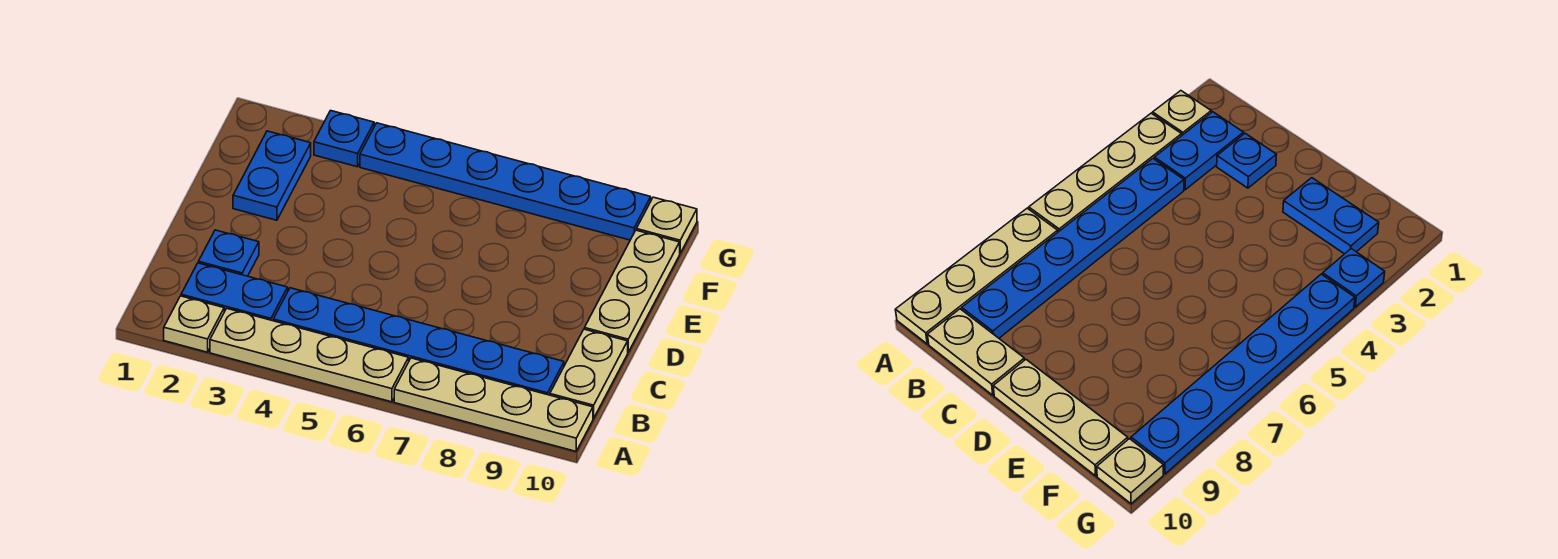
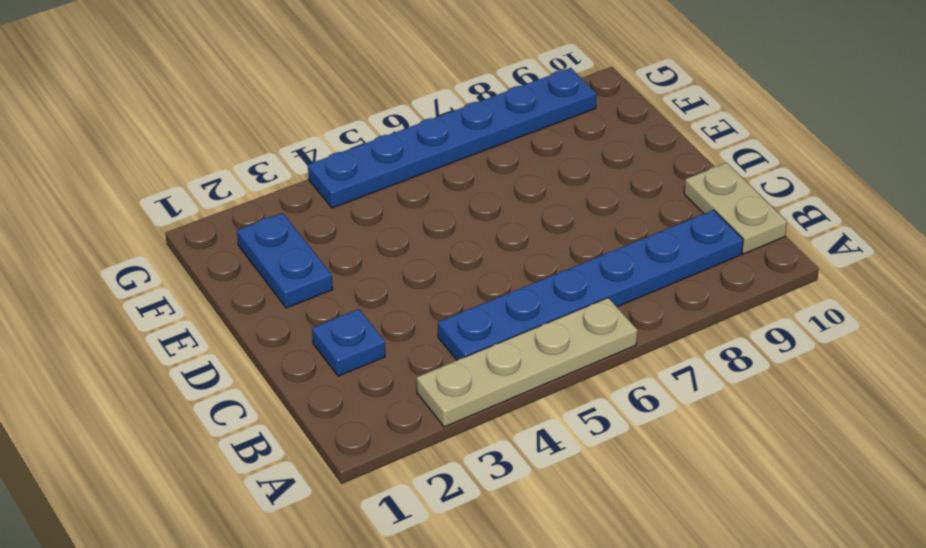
none -> tan plate A2 level 1
none -> tan plate A7:A10 level 1
none -> blue plate B2:B3 level 1

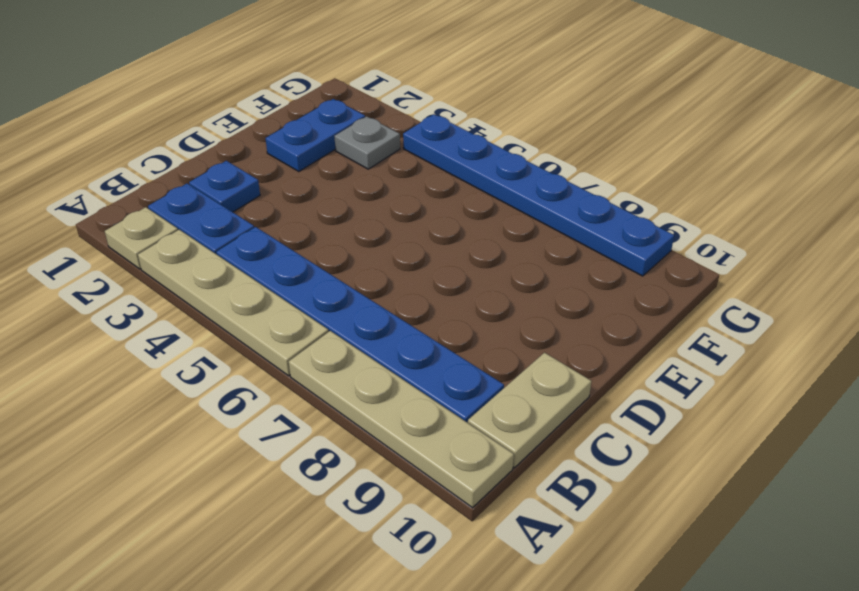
grey plate F3 level 1 -> none
none -> tan plate D10:F10 level 1
none -> blue plate G3 level 1
none -> tan plate G10 level 1

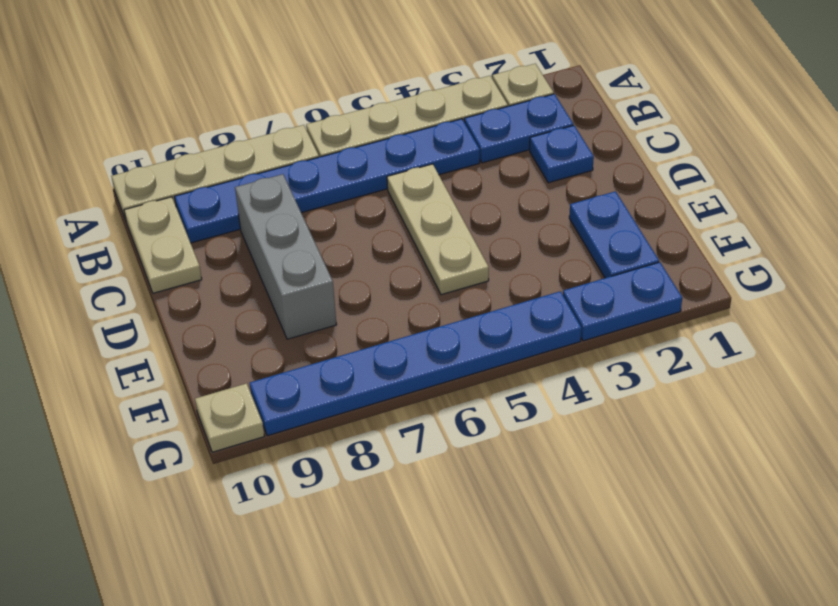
tan plate C5:E5 level 1 -> tan plate D10:F10 level 1
grey brick C8:E8 level 1 -> none
blue plate G2:G3 level 1 -> blue plate G3 level 1

